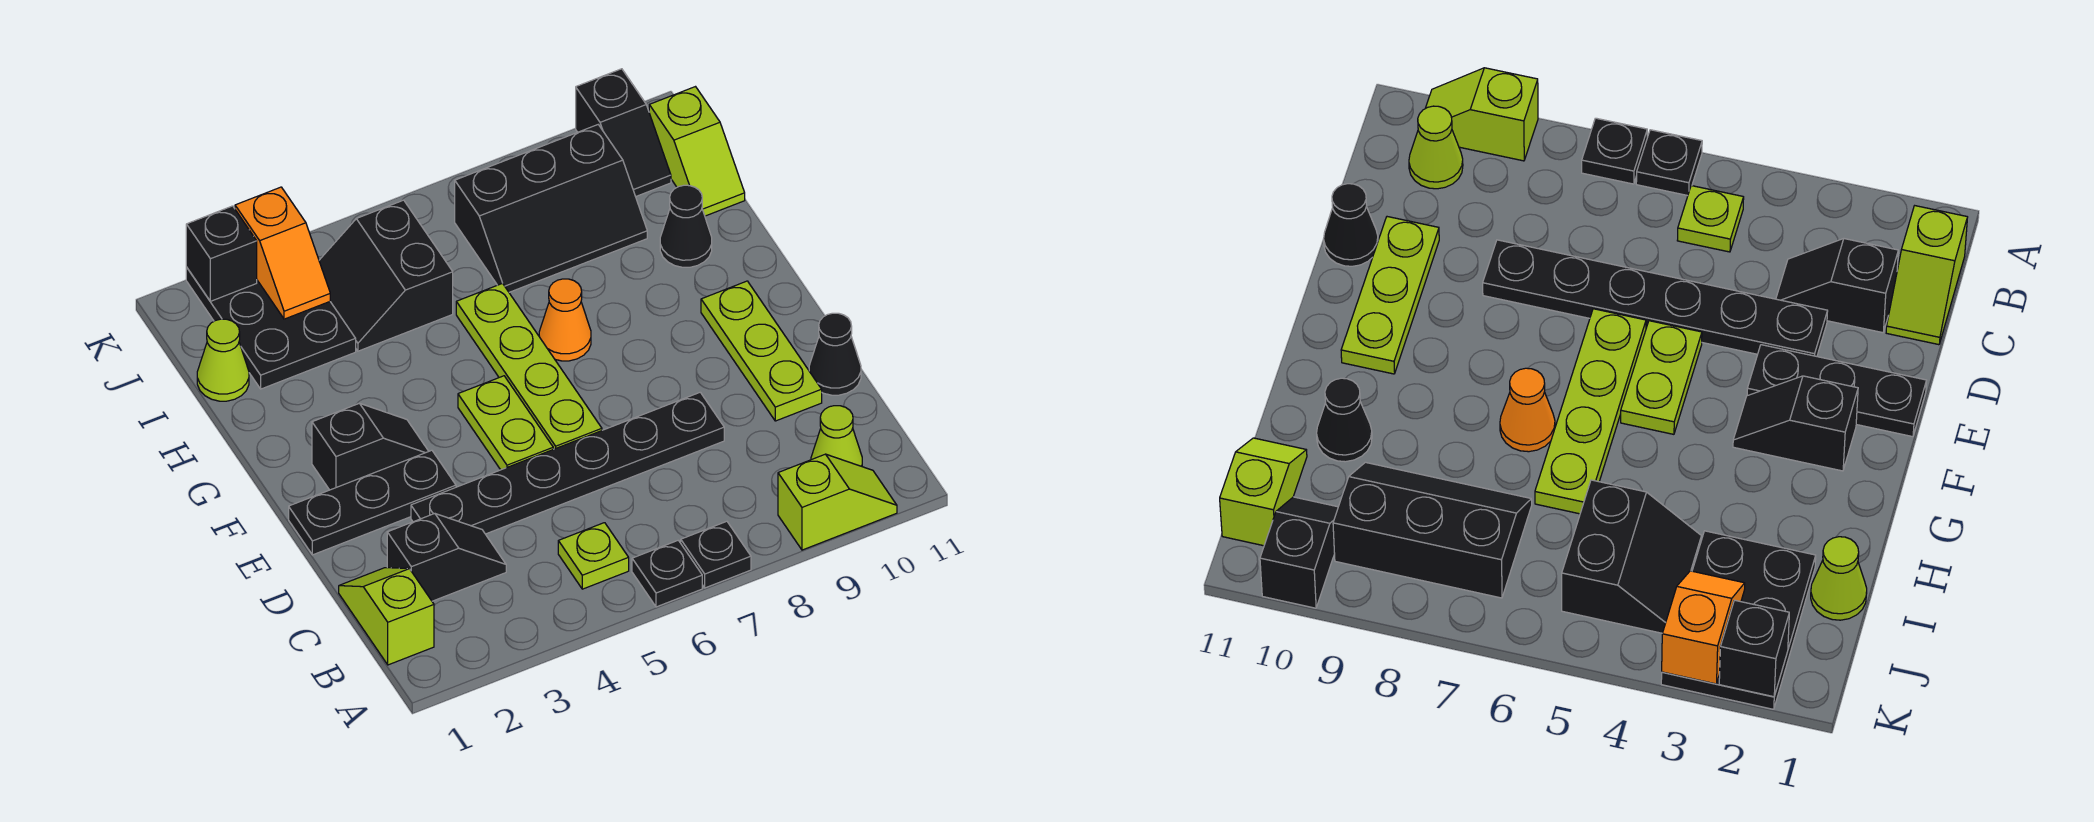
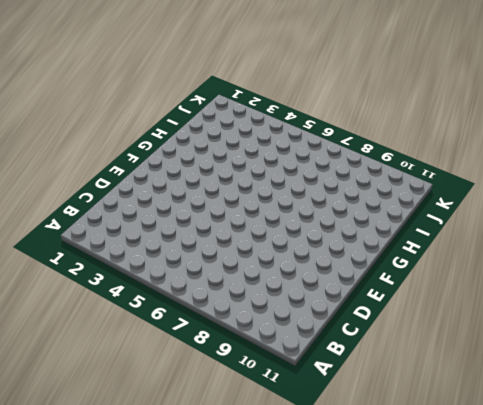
none -> black plate A6 level 1
none -> black plate A7 level 1
none -> lime slope A9:A10 level 1 top 9

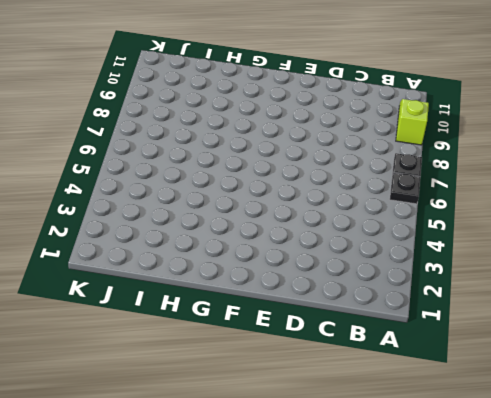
none -> lime slope B1:C1 level 1 top B
none -> lime plate B5 level 1
none -> lime cone B10 level 1

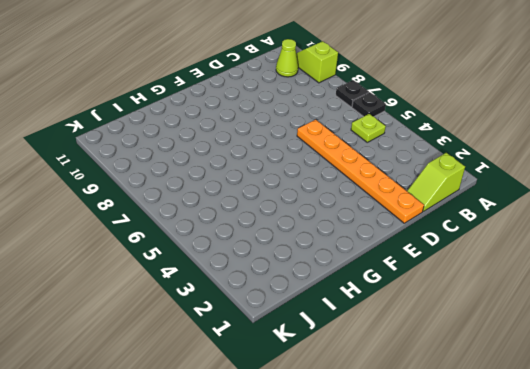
orange plate D1:D6 level 1 -> black plate D3:D8 level 1
none -> black slope C2:C3 level 1 top 2
none -> lime plate D10:F10 level 1
none -> black cone D11 level 1

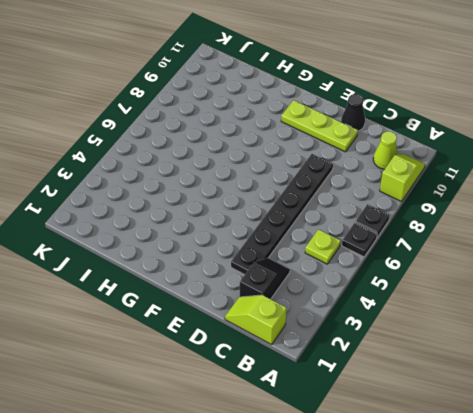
none -> black plate E1:E3 level 1
none -> lime plate E5:F5 level 1
none -> lime plate E6:H6 level 1

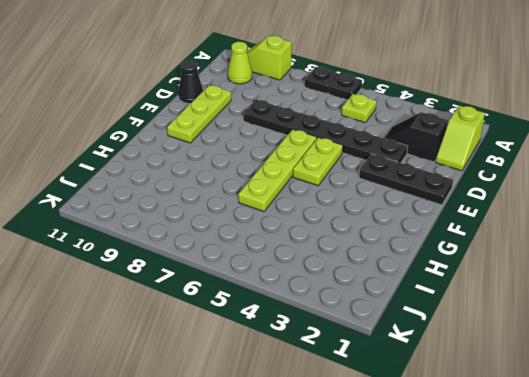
none -> black slope F2:F3 level 1 top 2
none -> orange cone G7 level 1
none -> black cone H10 level 1

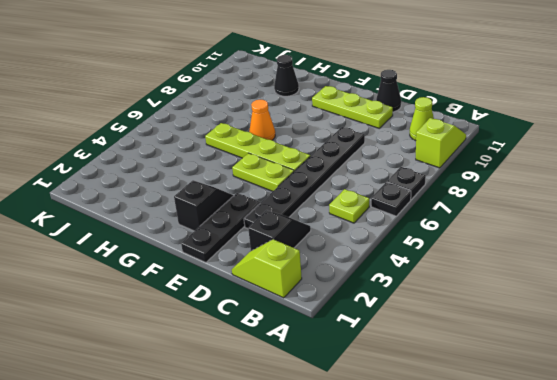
none -> lime cone I1 level 1
none -> black plate I2:K3 level 1
none -> black slope I4:J5 level 1 top 5

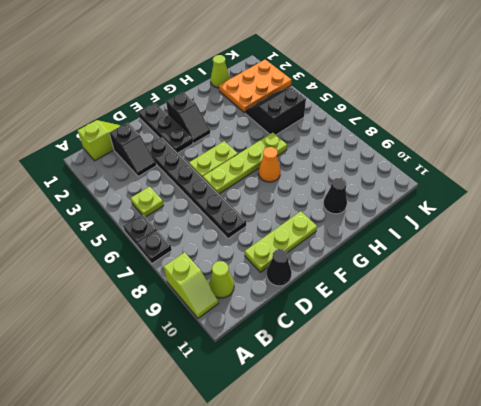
orange plate I2:K3 level 1 -> black plate I2:K3 level 1
none -> black slope I7:J9 level 1 top J
none -> lime slope I11:J11 level 1 top J
none -> black slope J10:K10 level 1 top K

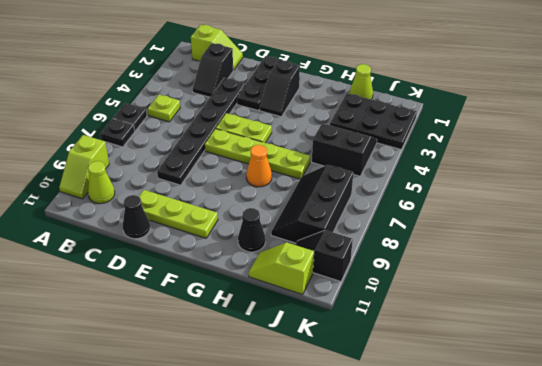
none -> orange slope J3:K3 level 2 top K
none -> black brick K2 level 2

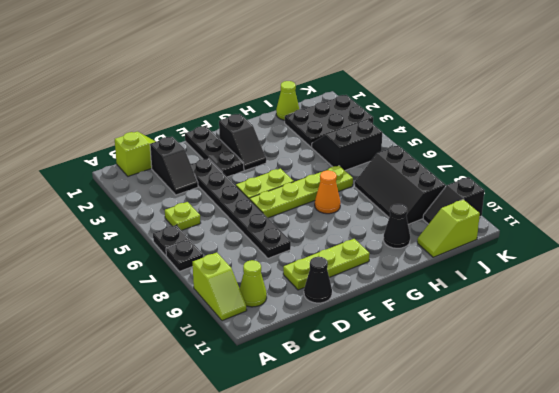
none -> orange slope J3:K3 level 2 top K
none -> black brick K2 level 2

